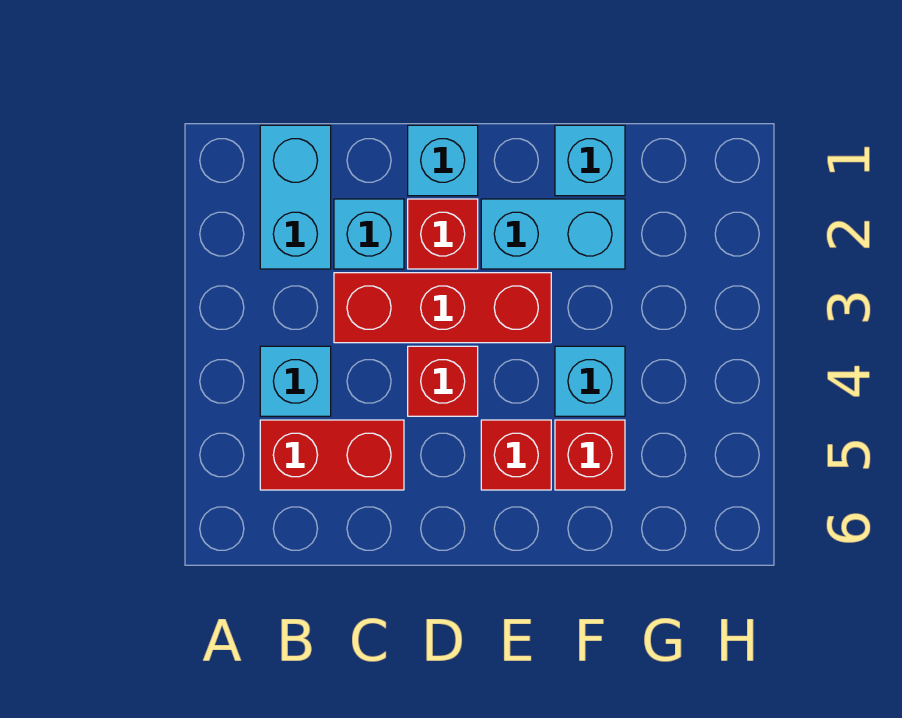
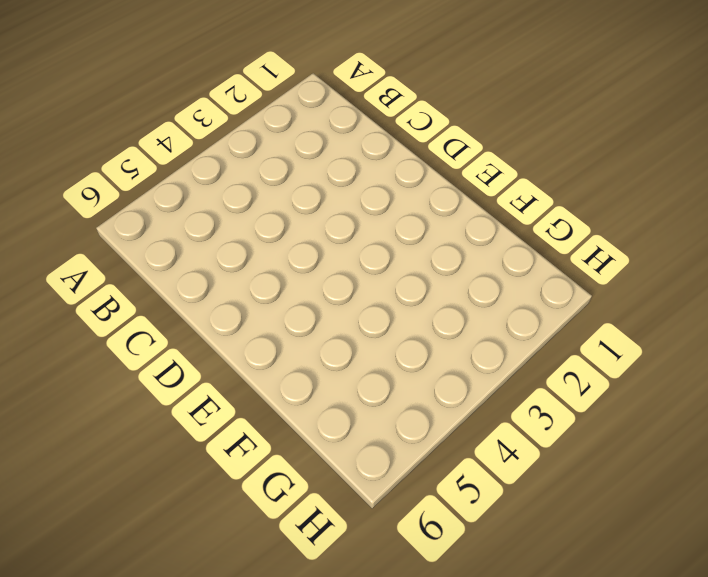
none -> cyan brick B1:B2 level 1
none -> cyan brick B4 level 1
none -> red brick B5:C5 level 1

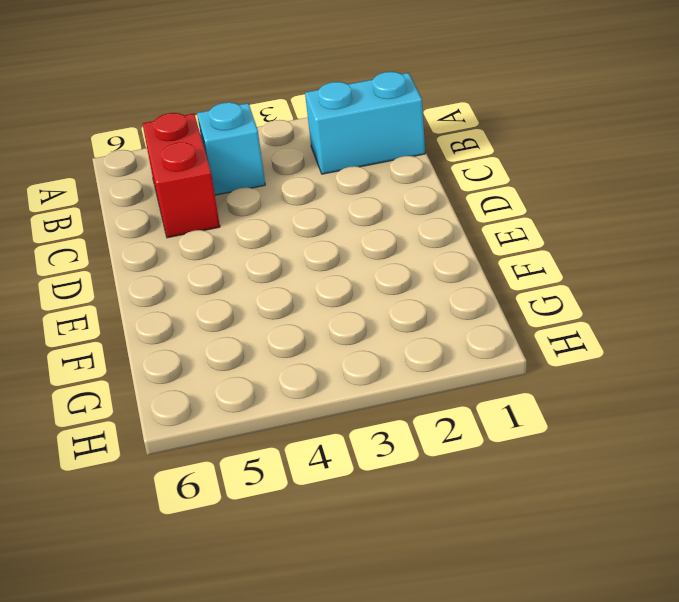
none -> cyan brick C2 level 1
none -> red brick C3:E3 level 1
none -> cyan brick D1 level 1

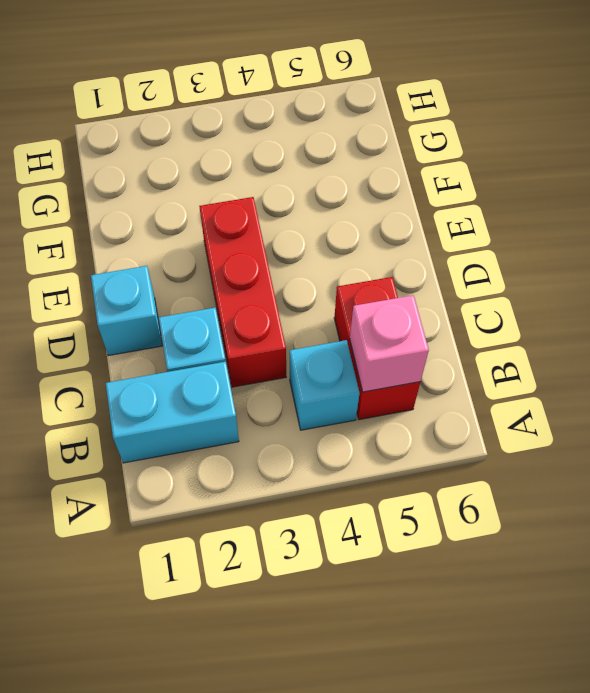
pink brick B5 level 2 -> none
none -> red brick D2 level 1
none -> red brick D4 level 1
none -> cyan brick E2:F2 level 1

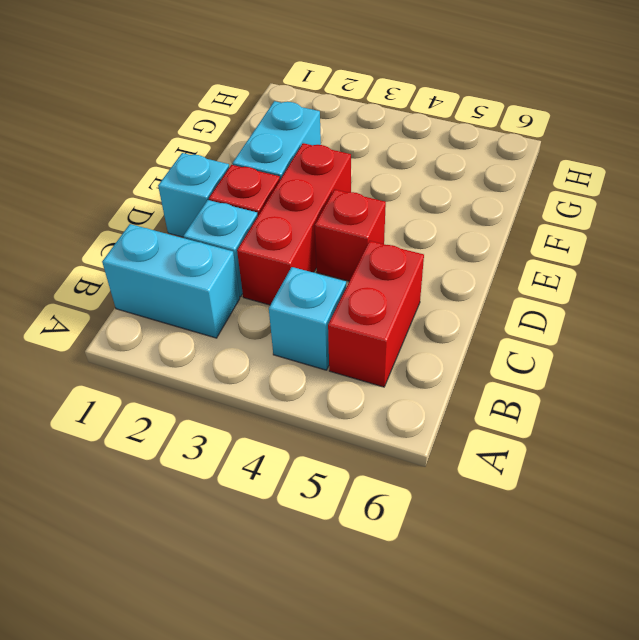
none -> red brick E5 level 1
none -> cyan brick F1 level 1
none -> cyan brick F4 level 1

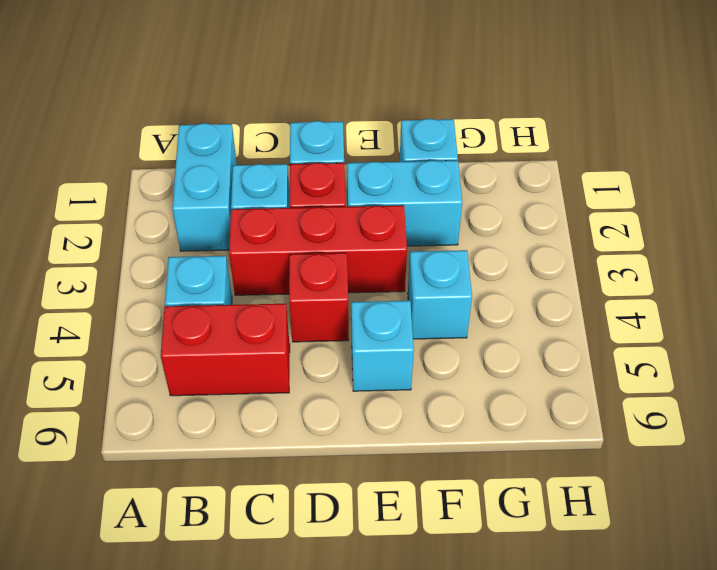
cyan brick E5 level 1 -> red brick E5 level 1
none -> red brick F5 level 1

